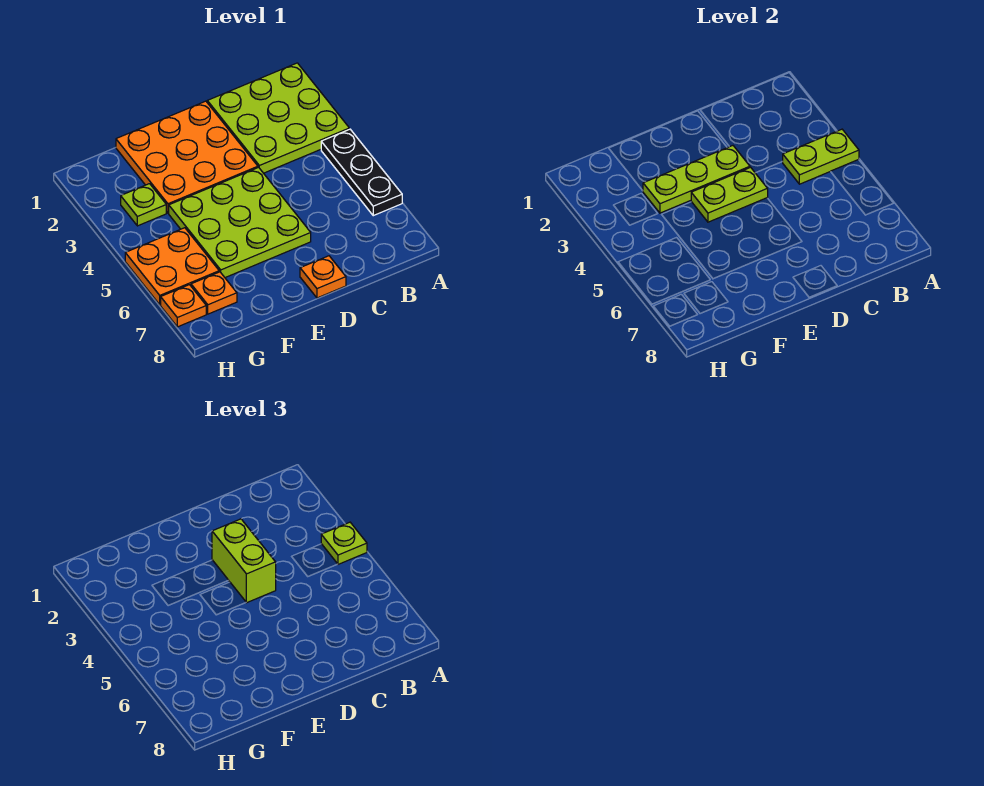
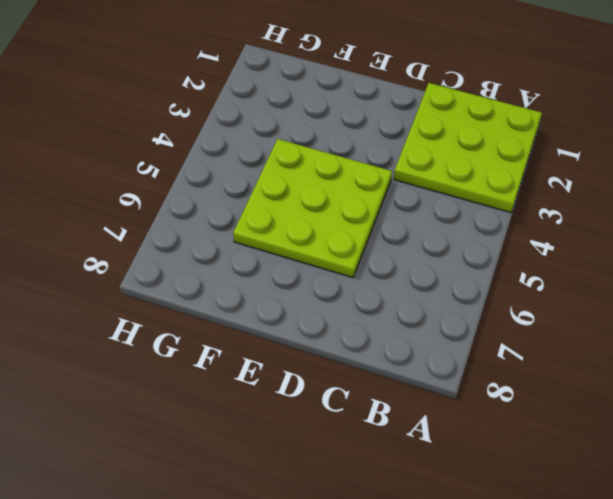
none -> black plate A4:A6 level 1
none -> orange plate D1:F3 level 1
none -> orange plate D8 level 1

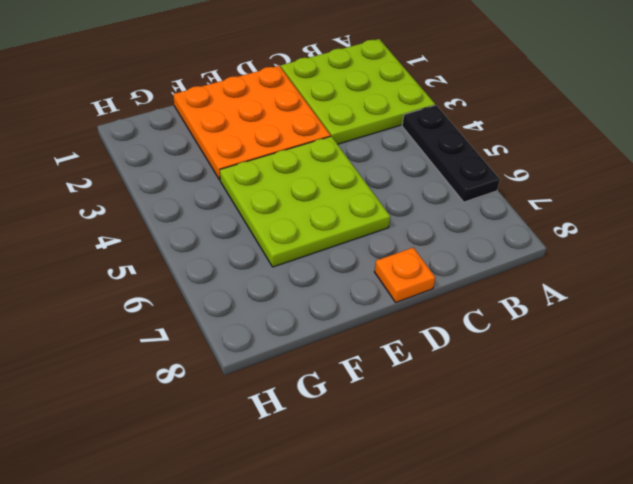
none -> lime plate G3 level 1
none -> orange plate G5:H6 level 1
none -> orange plate G7 level 1

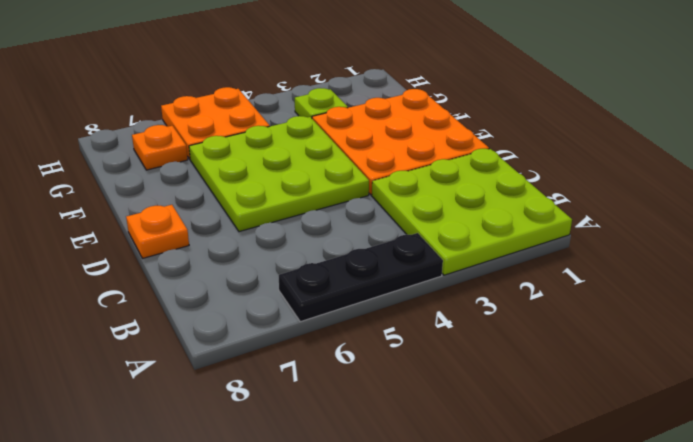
none -> orange plate H7 level 1
none -> lime plate A4:B4 level 2
none -> lime plate D3:F3 level 2

